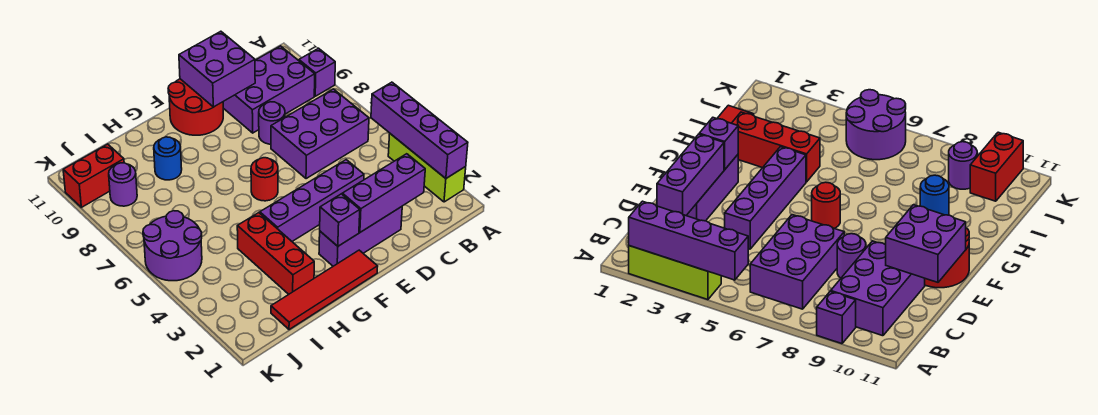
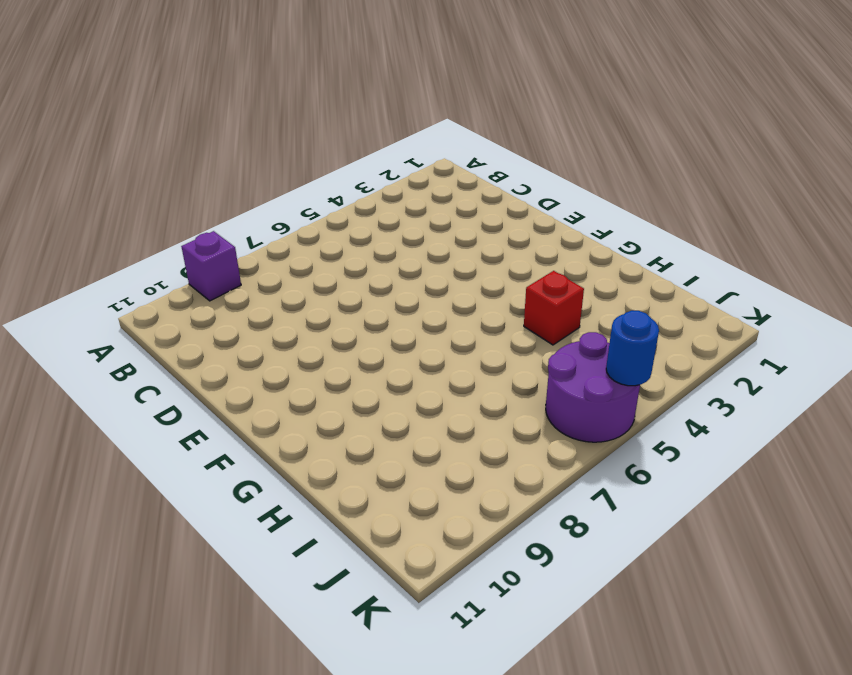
red brick H4 level 1 -> red brick H2:H4 level 1
blue round brick K5 level 2 -> blue round brick H9 level 1
none -> lime brick A2:A4 level 1
none -> purple brick B6:D7 level 1
none -> purple brick B9:D10 level 1

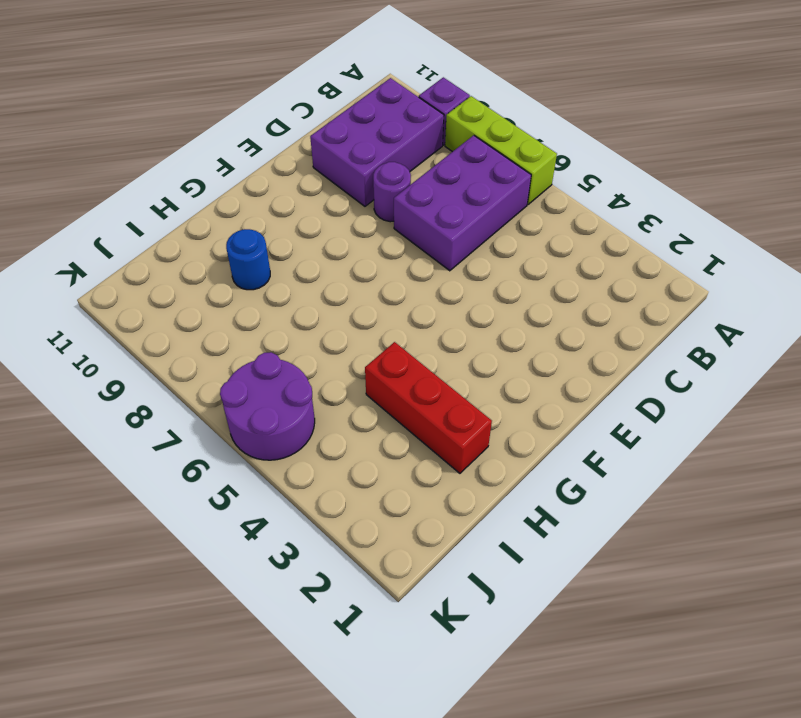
lime brick A6:A8 level 1 -> lime brick A2:A4 level 1
none -> purple brick D2:F2 level 1
none -> purple brick D4:G4 level 1
none -> red round brick E10:F11 level 1

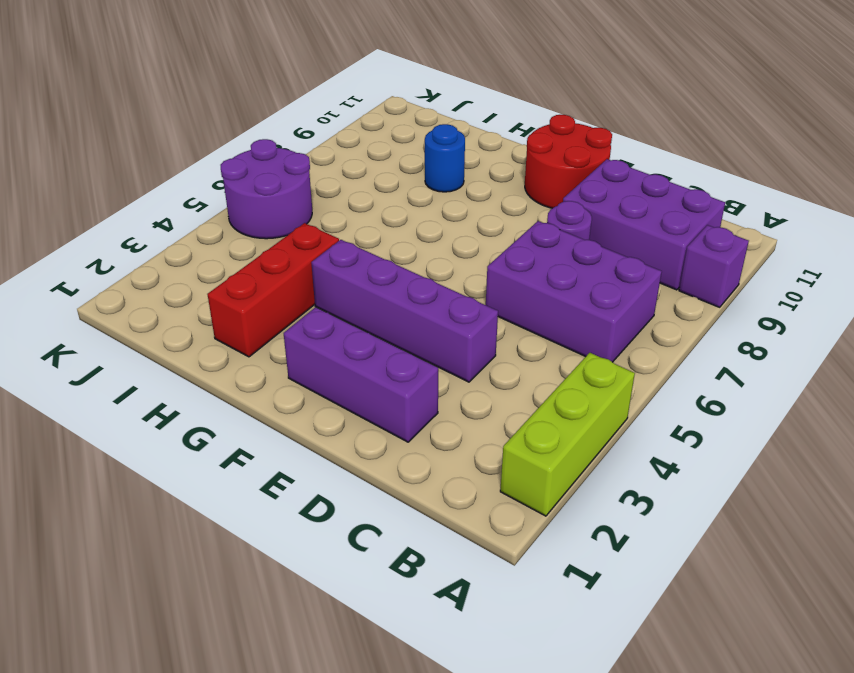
none -> red tile F1:I1 level 1
none -> red round brick F6 level 1
none -> purple round brick J9 level 1

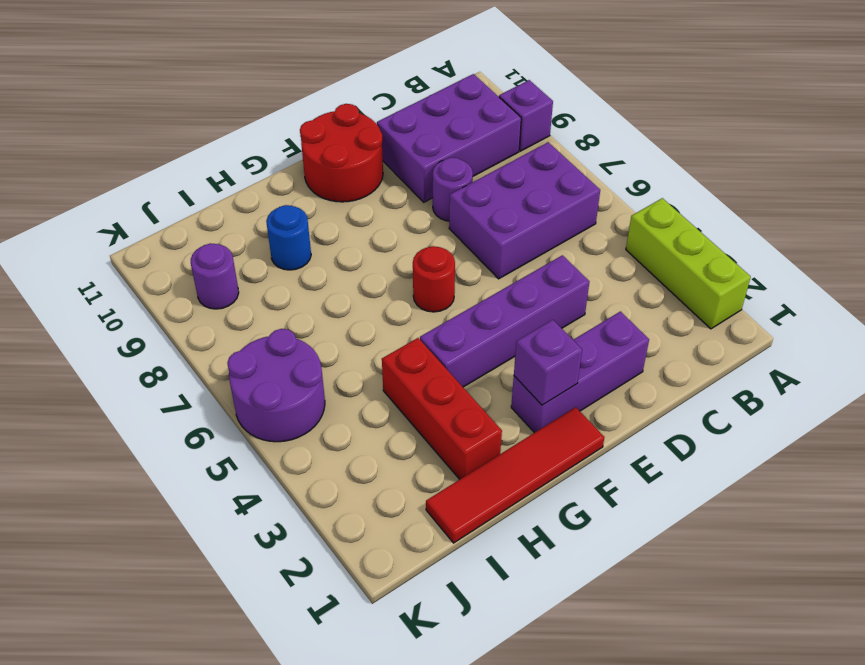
none -> red brick J10:K10 level 1
none -> purple brick A2:A5 level 2
none -> purple brick C2:E2 level 2

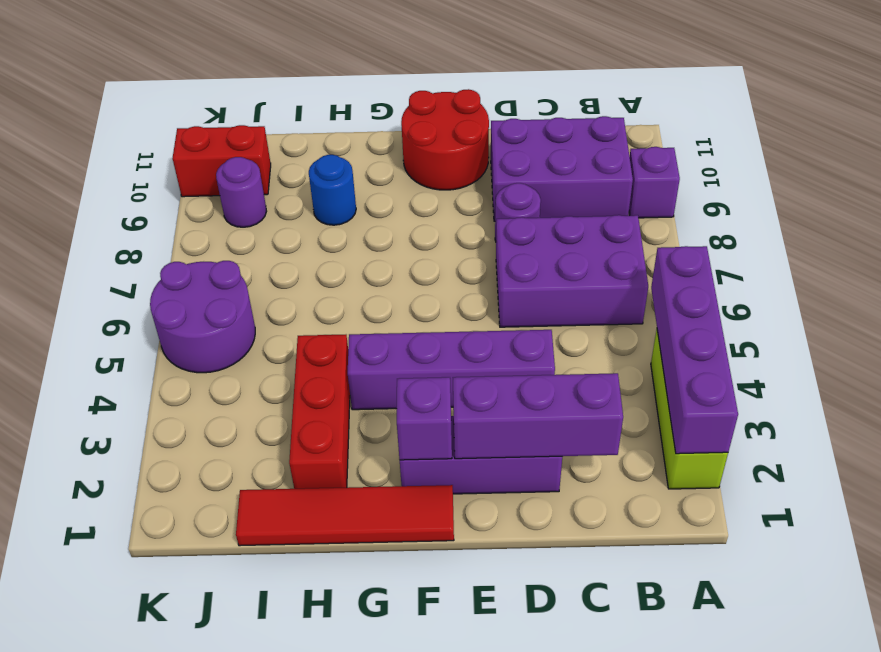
none -> red round brick F6 level 1
none -> purple brick D10:E11 level 2

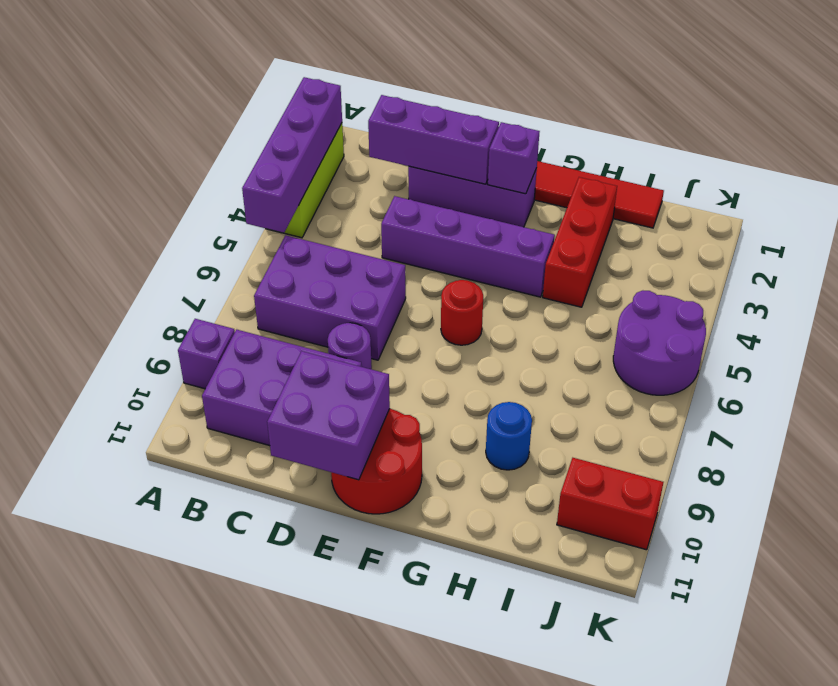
none -> purple round brick J9 level 1

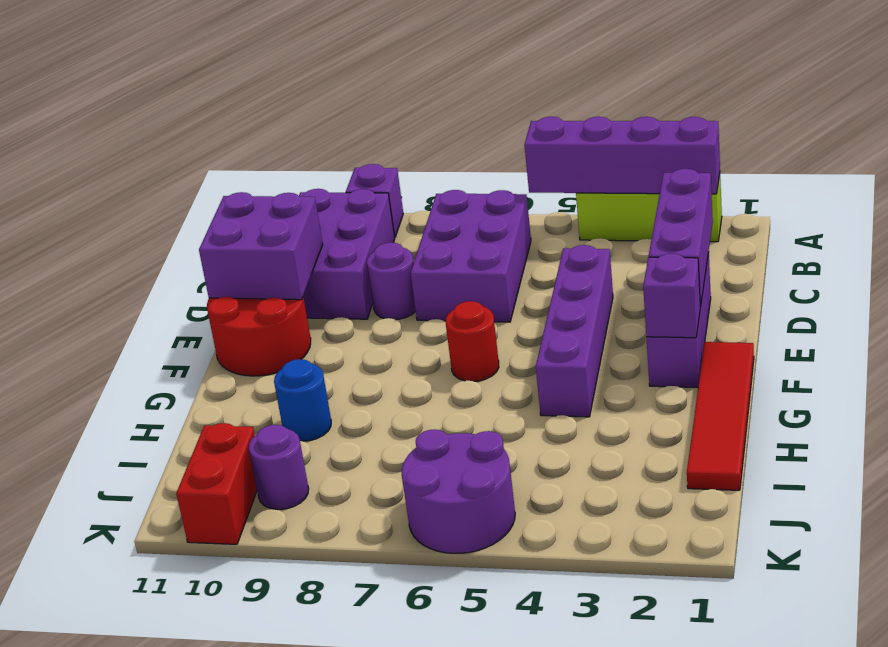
none -> red brick H2:H4 level 1

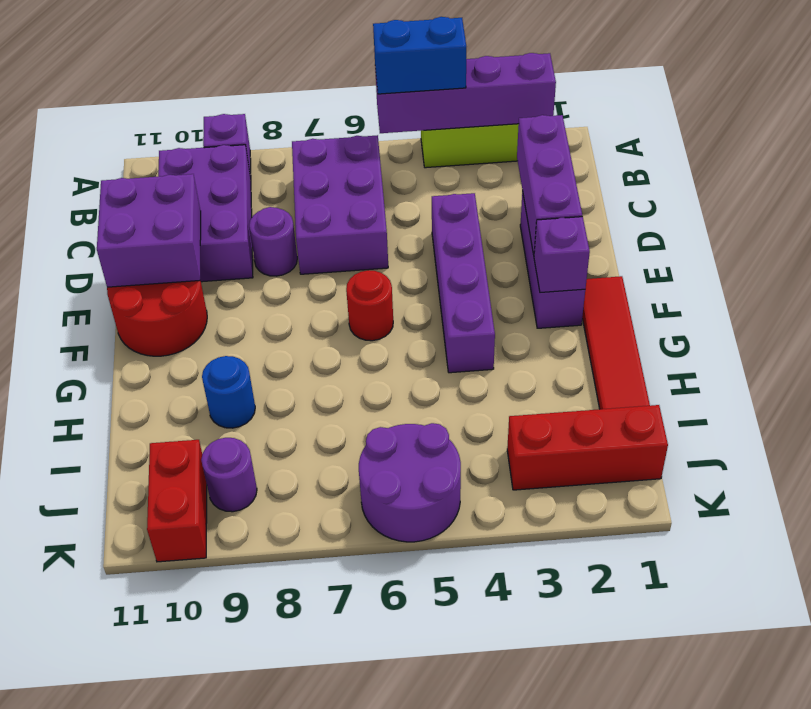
blue brick A4:A5 level 3 -> none
red brick J1:J3 level 1 -> red brick H2:H4 level 1

